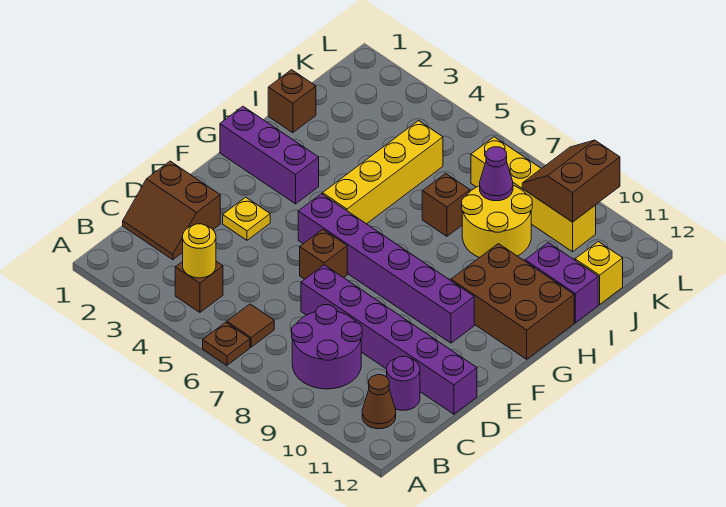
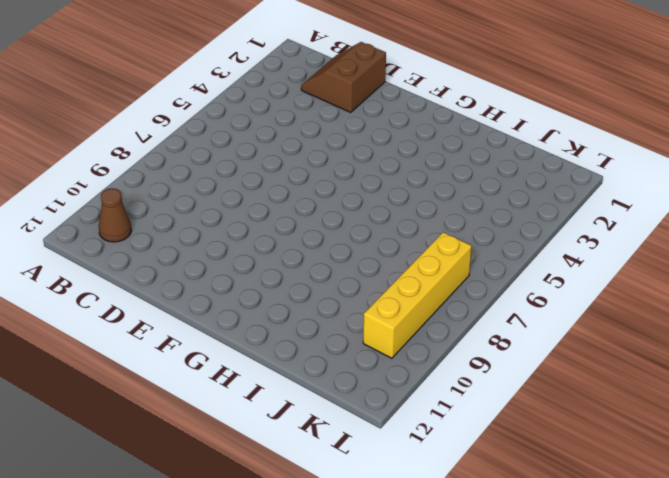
none -> brown plate A6 level 1
none -> brown brick B4 level 1
none -> brown tile B6 level 1

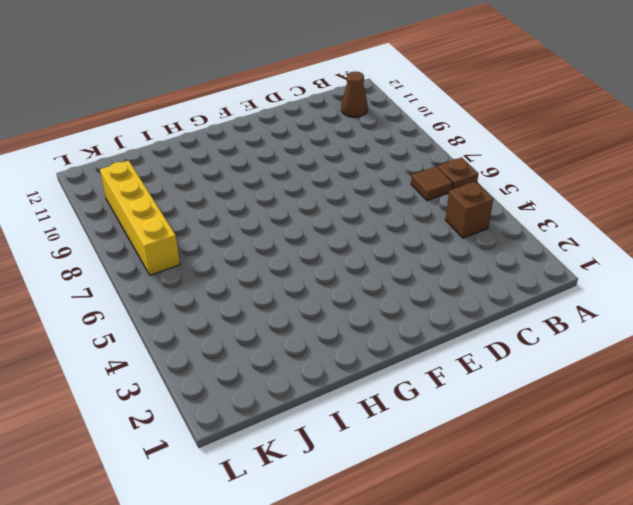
none -> purple round brick B8:C9 level 1
none -> brown slope C1:D2 level 1 top D
none -> purple round brick C11 level 1

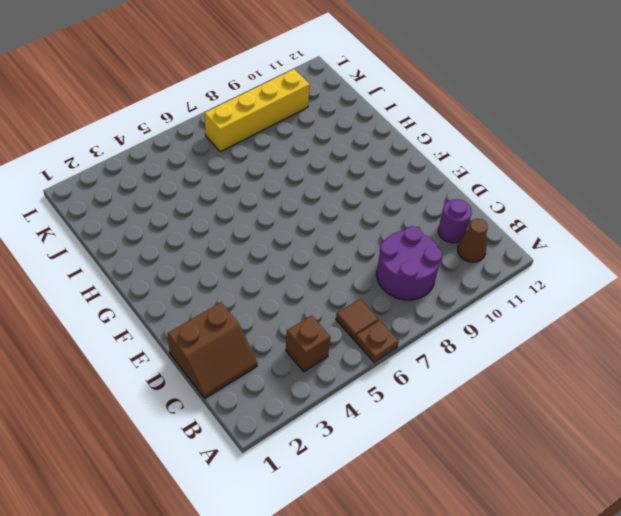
none -> purple brick D7:D12 level 1
none -> yellow plate E3 level 1
none -> brown brick E6 level 1

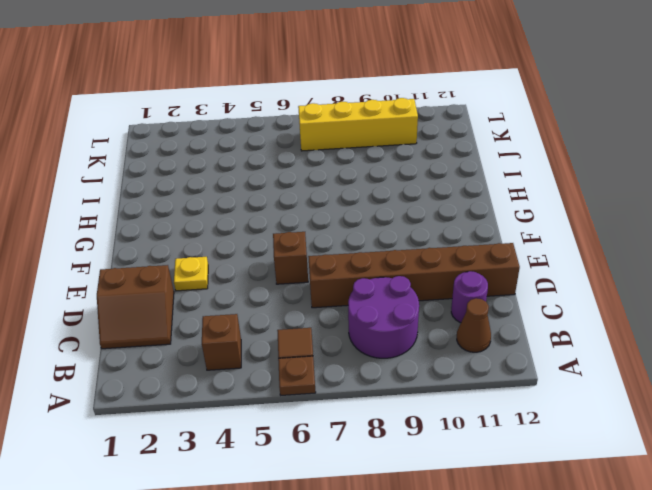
brown brick D7:D12 level 1 -> purple brick D7:D12 level 1
none -> purple brick F5:F10 level 1
none -> purple brick G1:G3 level 1
none -> yellow brick G5:J5 level 1

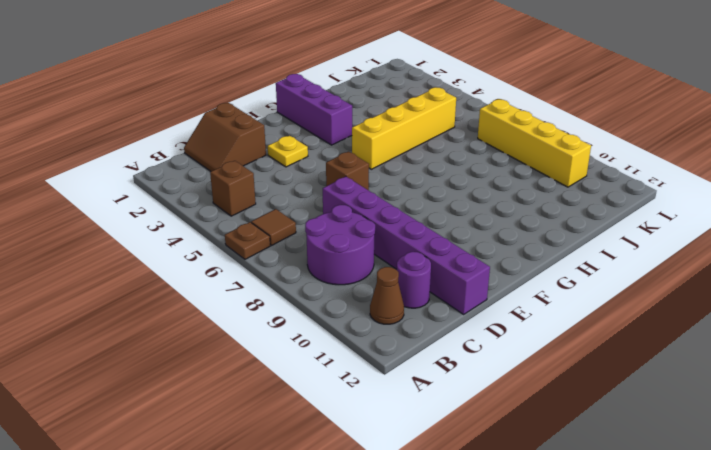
none -> purple brick F5:F10 level 1
none -> brown brick G10:H12 level 1
none -> brown brick I1 level 1

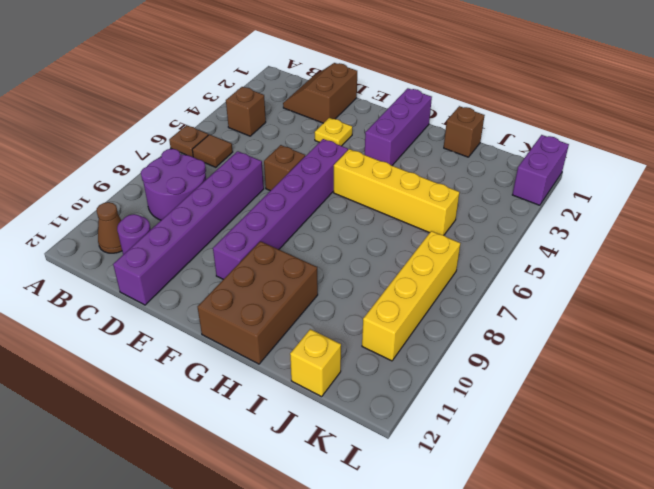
purple brick L1:L2 level 1 -> purple brick I11:I12 level 1
none -> brown brick I7 level 1
none -> yellow round brick I8:J9 level 1
none -> yellow round brick B4 level 2

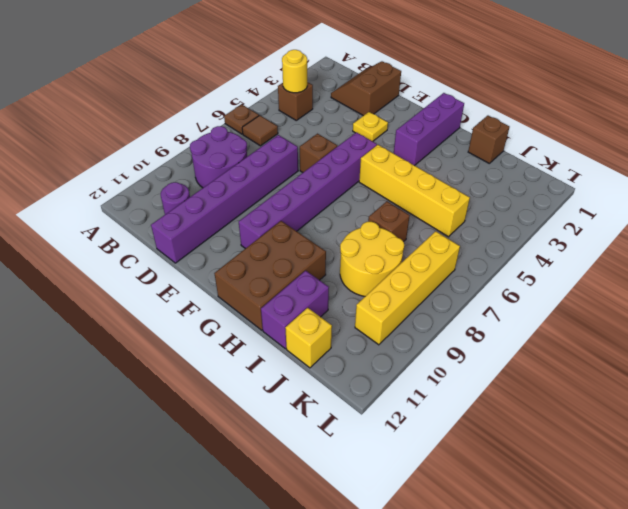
none -> brown cone B11 level 1
none -> purple cone J8 level 2
none -> brown slope K9:L10 level 2 top 10

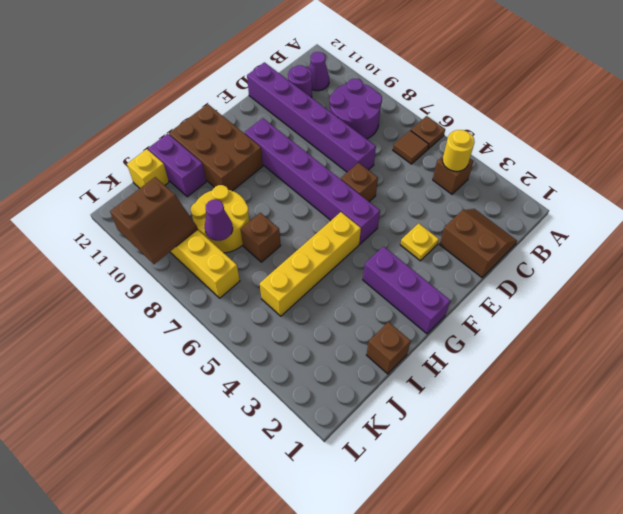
purple cone B11 level 1 -> brown cone B11 level 1

